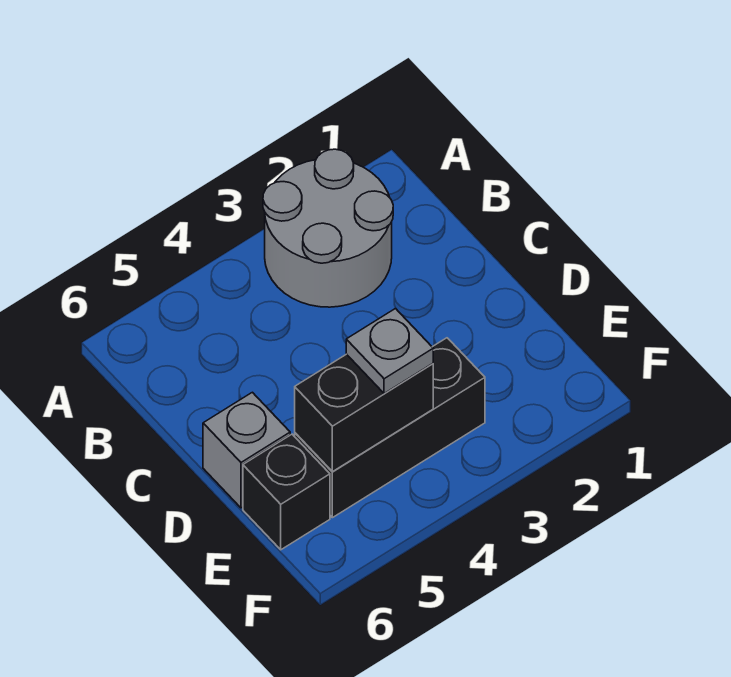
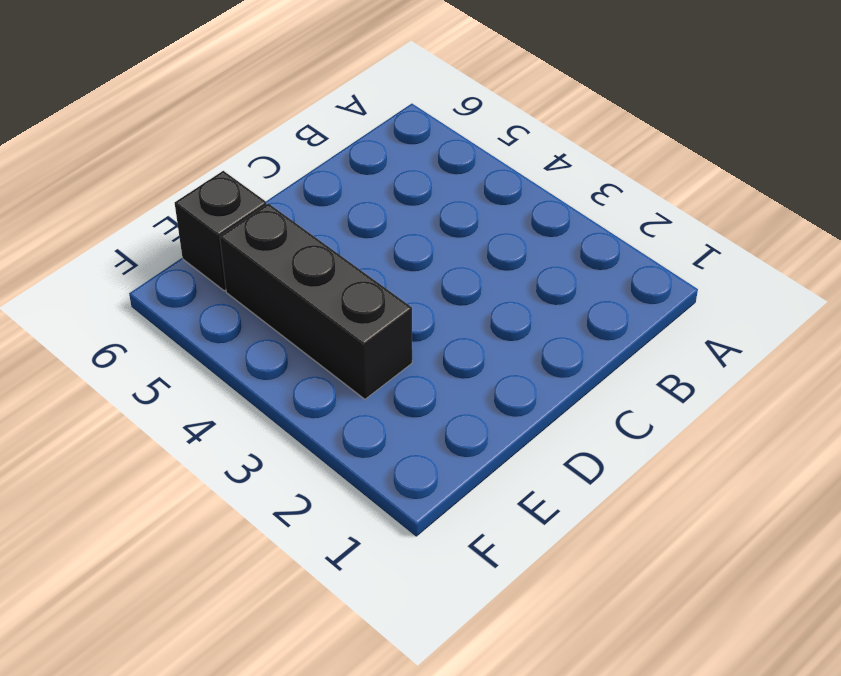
none -> grey round brick A2:B3 level 1
none -> grey brick D6 level 1

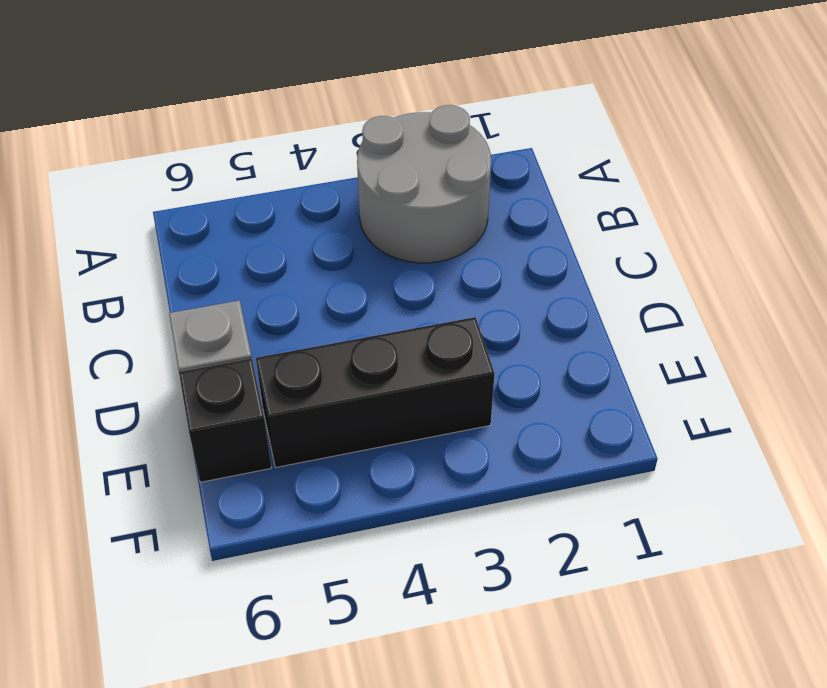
none -> black brick E4:E5 level 2
none -> grey plate E4 level 3

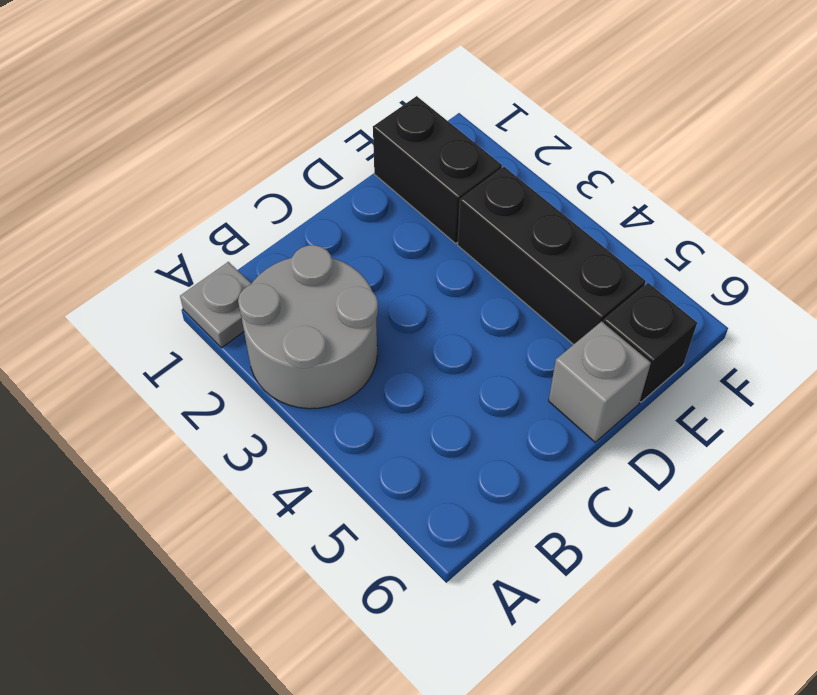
grey plate A1 level 1 -> grey plate E4 level 3
black brick E1:E2 level 1 -> black brick E4:E5 level 2

